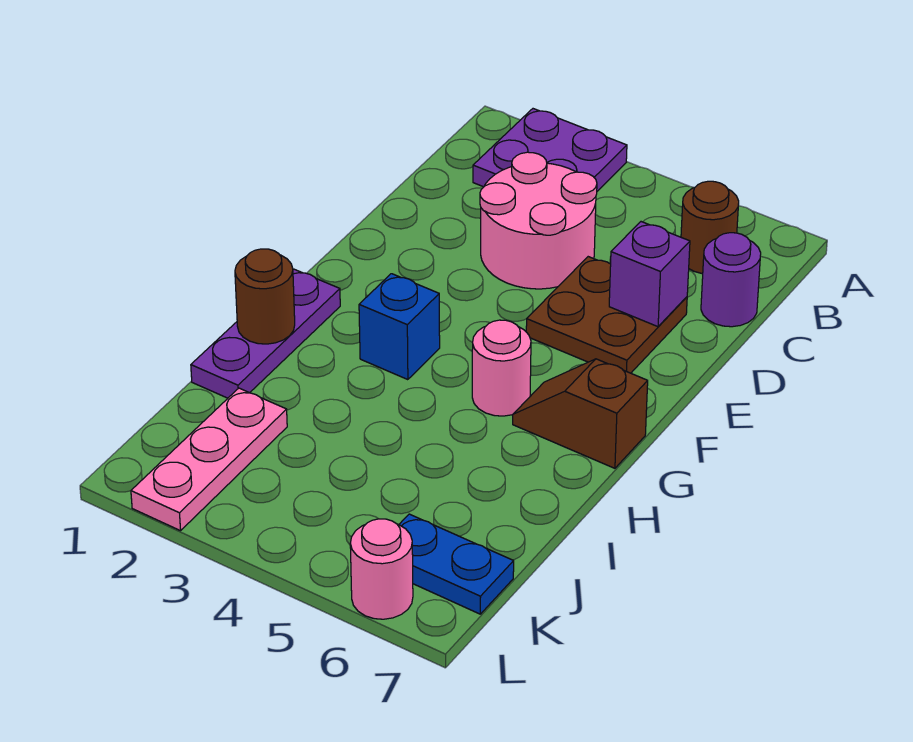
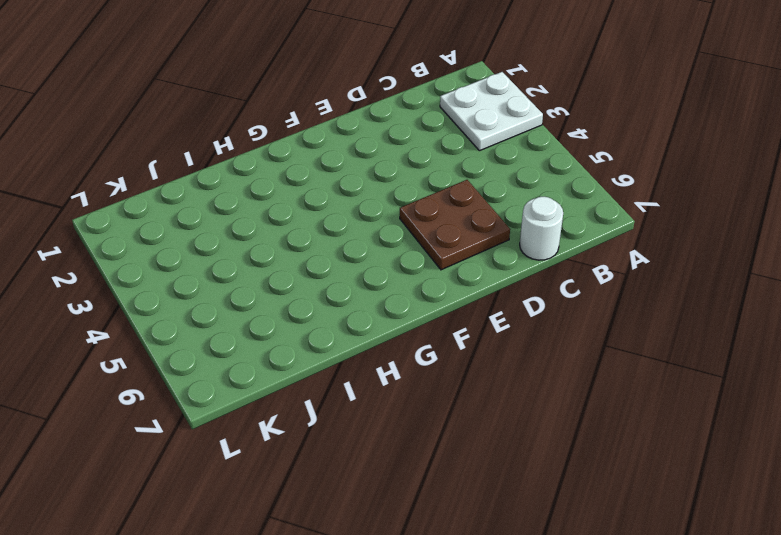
white plate A2:B3 level 1 -> purple plate A2:B3 level 1
white round brick C7 level 1 -> purple round brick C7 level 1
none -> brown round brick B6 level 1
none -> pink round brick C3:D4 level 1
none -> purple plate G1:I1 level 1

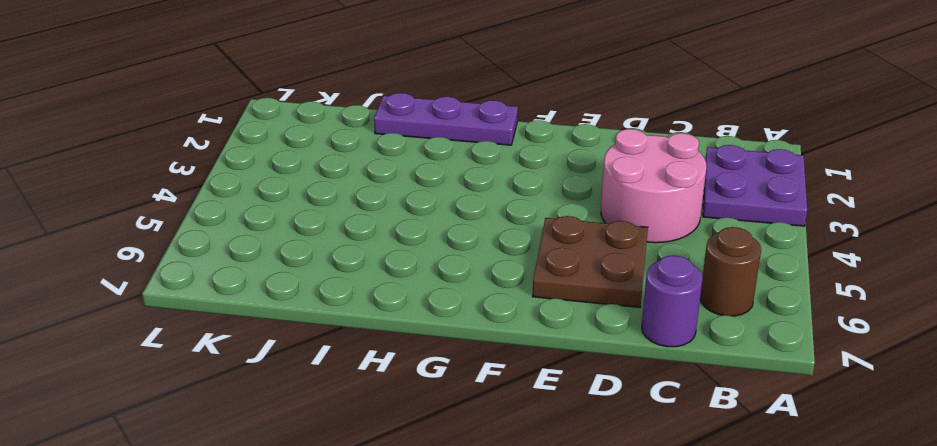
none -> blue brick G3 level 1
none -> pink round brick G5 level 1
none -> brown slope G6:G7 level 1 top 7

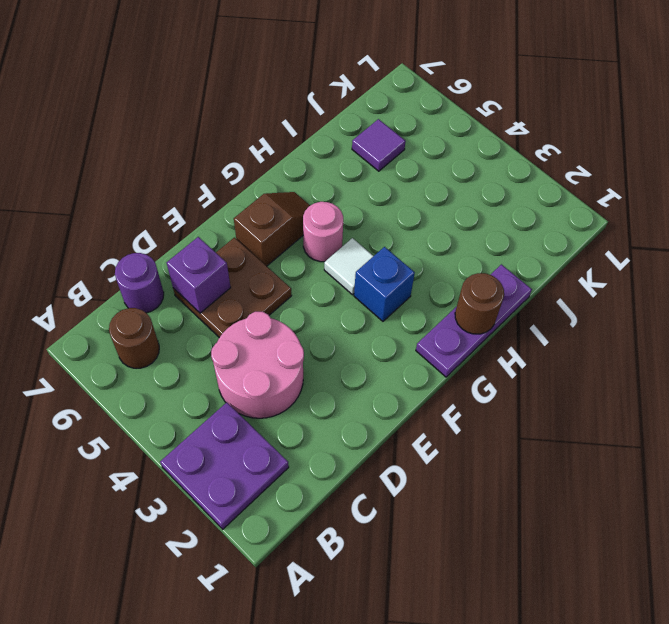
brown slope F6:G6 level 1 top F -> brown slope G6:G7 level 1 top 7
white tile G4 level 1 -> none
purple tile J6 level 1 -> none
none -> pink plate J2:L2 level 1
none -> blue plate K6:K7 level 1
none -> pink round brick L6 level 1

